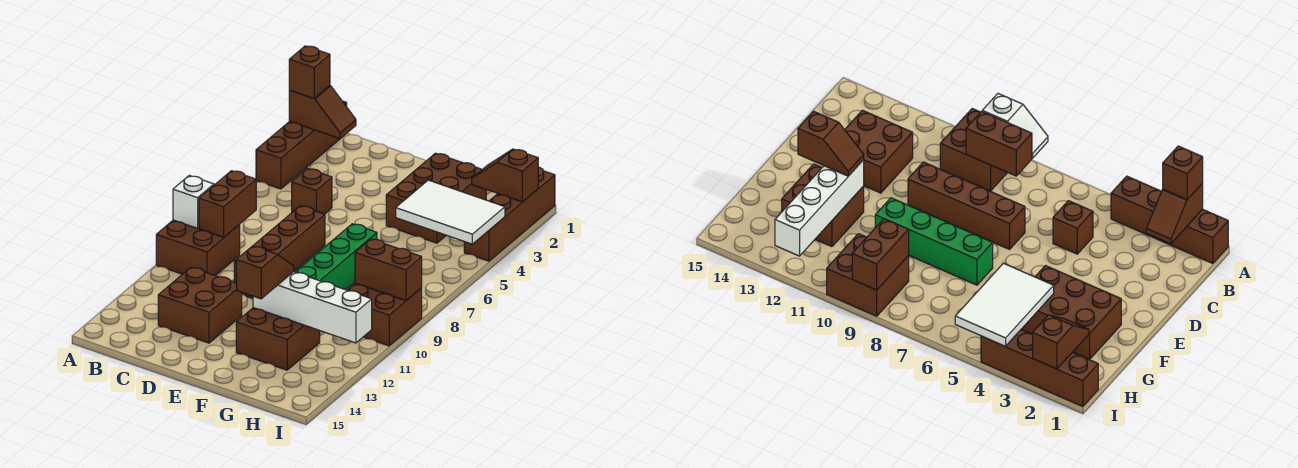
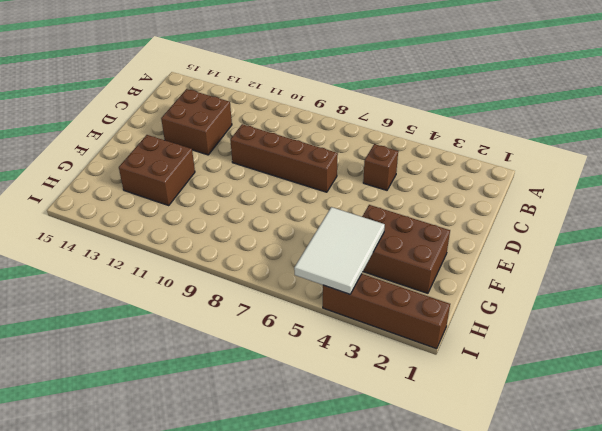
none -> brown brick A1:A4 level 1
none -> brown brick A9:B10 level 1
none -> green brick F7:F10 level 1

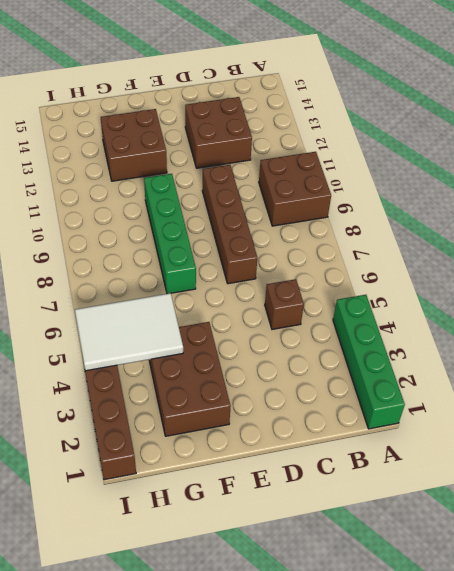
green brick A1:A4 level 1 -> brown brick A1:A4 level 1
none -> brown brick H9:I10 level 1
none -> brown slope A2:B2 level 2 top A
none -> white slope A8:A9 level 2 top 9

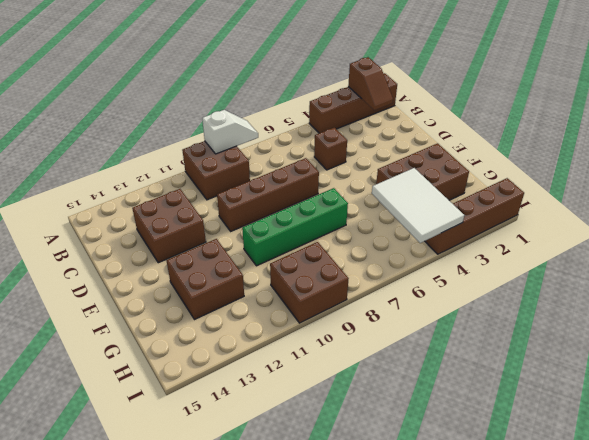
none -> brown brick B8:B9 level 2
none -> white brick F12:I12 level 2
none -> brown slope H2:I2 level 2 top I

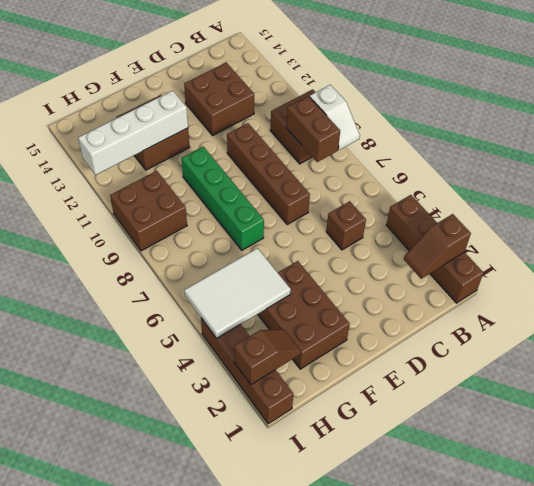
none -> brown brick H9:I9 level 2
none -> brown brick A2 level 3
none -> brown slope F12:F13 level 3 top 13

